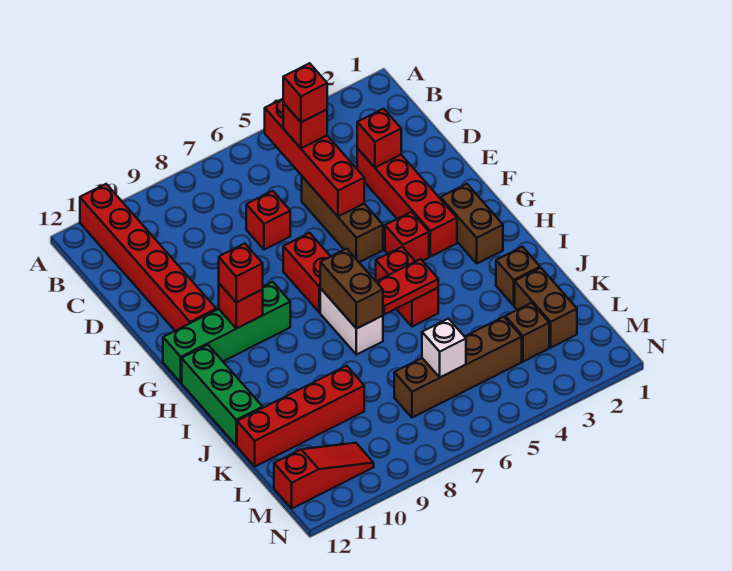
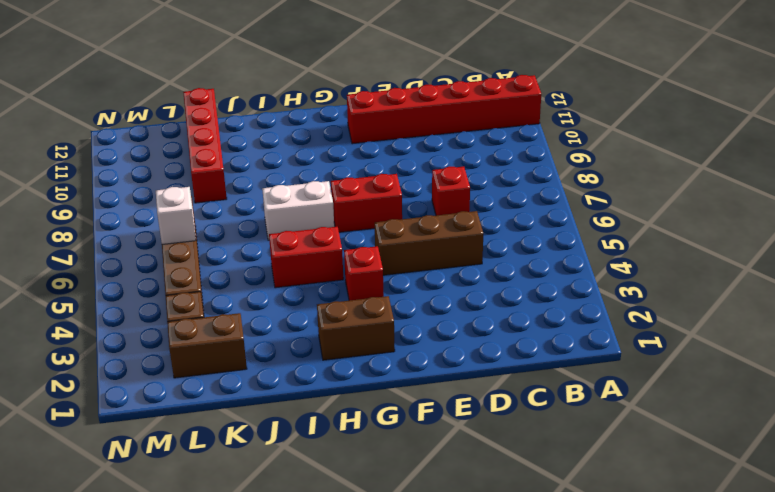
none -> red brick D3:G3 level 1
none -> green brick G9:G12 level 1
none -> green brick H12:J12 level 1

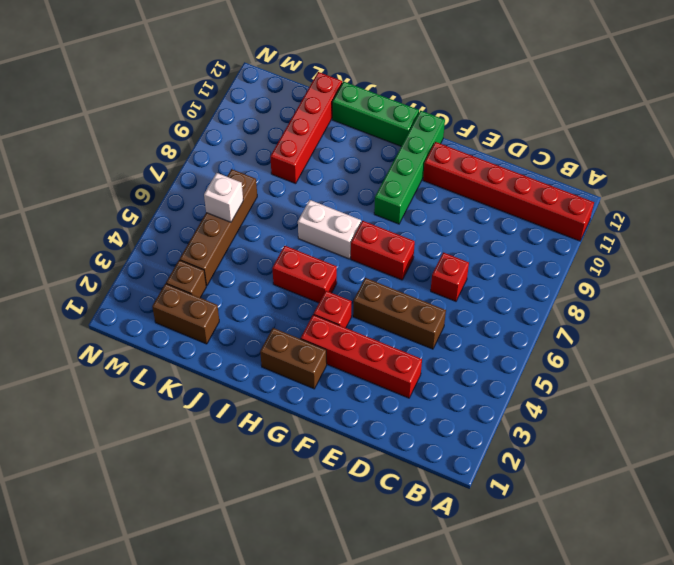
none -> brown brick J2 level 1
none -> red slope M10:M12 level 1 top 12
none -> red brick B5:E5 level 2

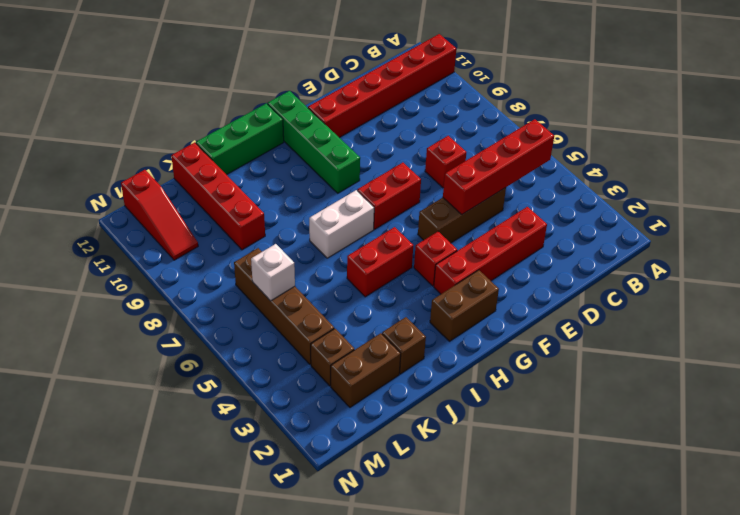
none -> red brick D3 level 2
none -> red brick G10 level 2
none -> brown brick H7:I7 level 2

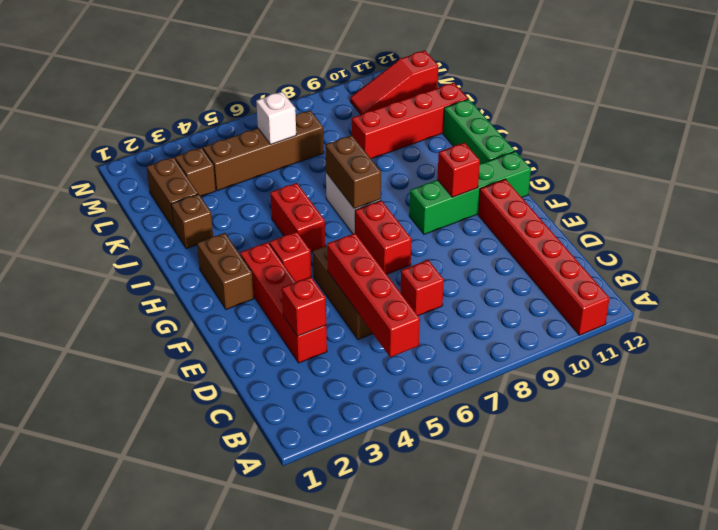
none -> red plate I5:I6 level 2
none -> red brick C5 level 3
none -> red brick G10 level 3

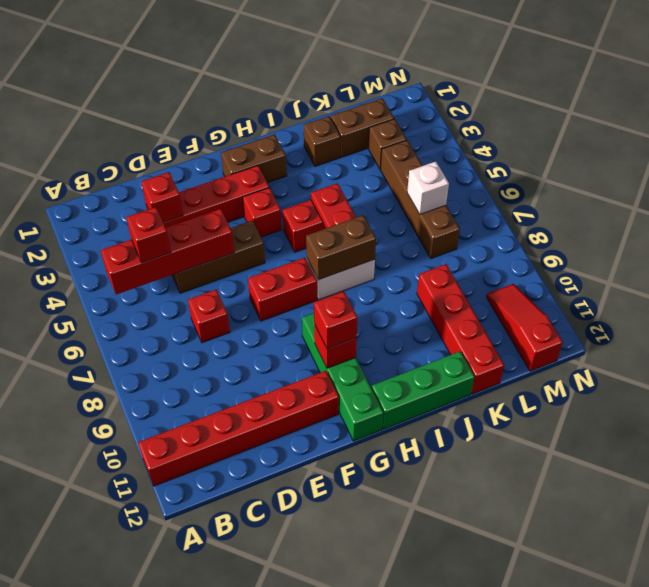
none -> red brick C5 level 4

